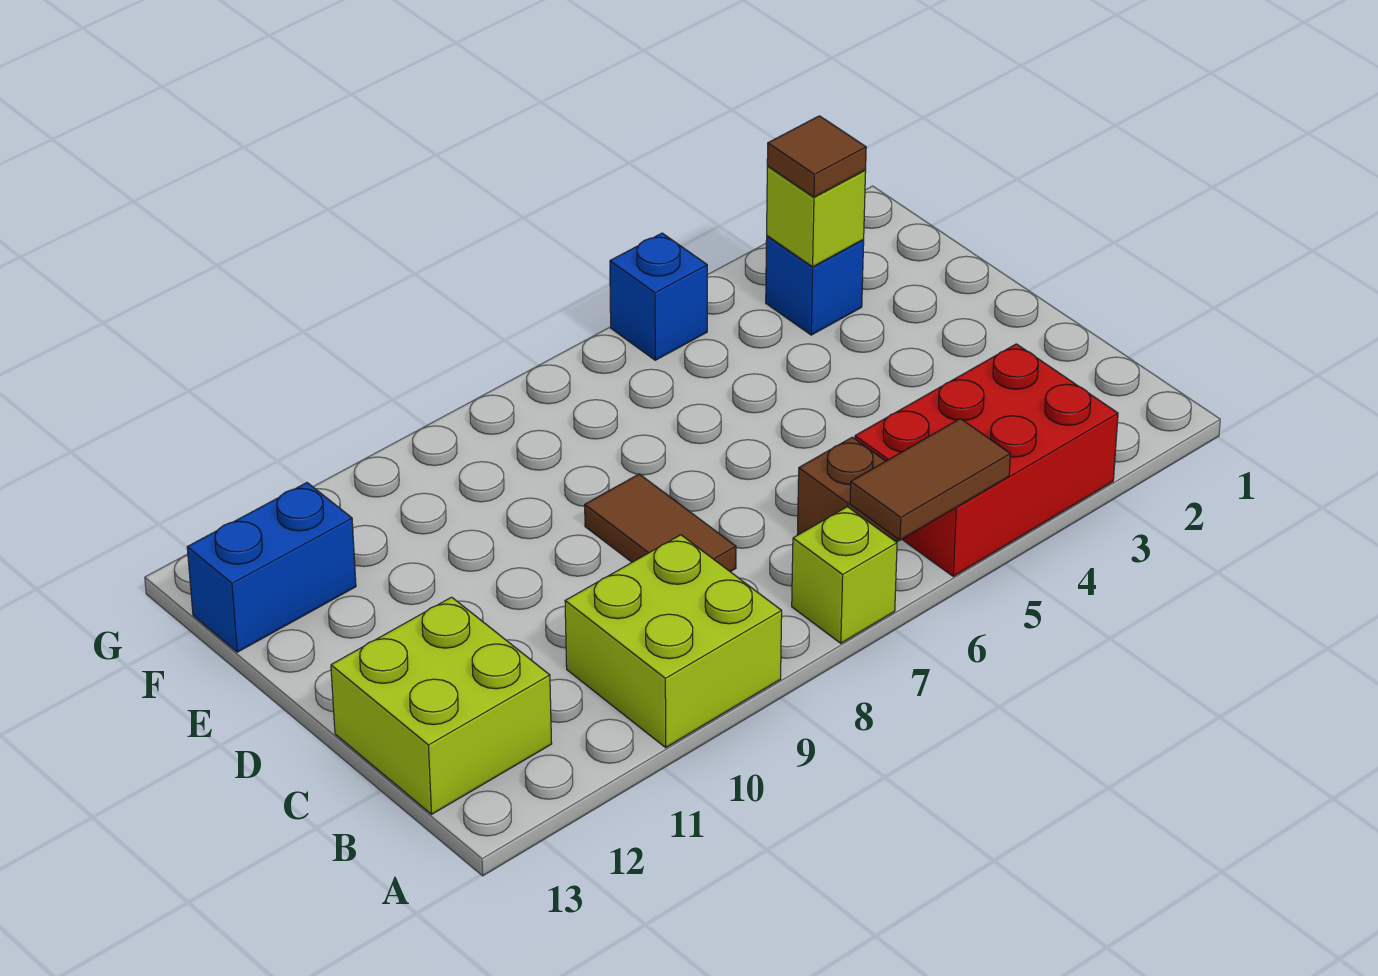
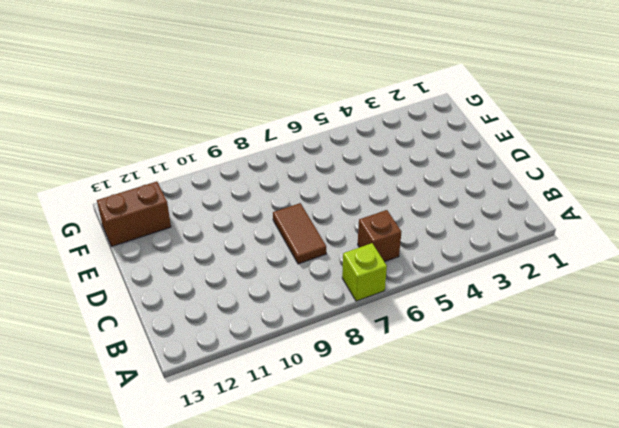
brown brick F12:F13 level 1 -> blue brick F12:F13 level 1
none -> red brick A3:B5 level 1
none -> lime brick A9:B10 level 1
none -> lime brick B12:C13 level 1

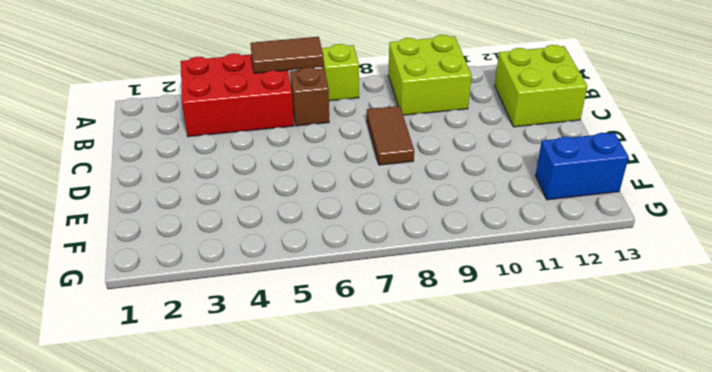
none -> blue brick F3 level 1
none -> blue brick G5 level 1
none -> lime brick F3 level 2

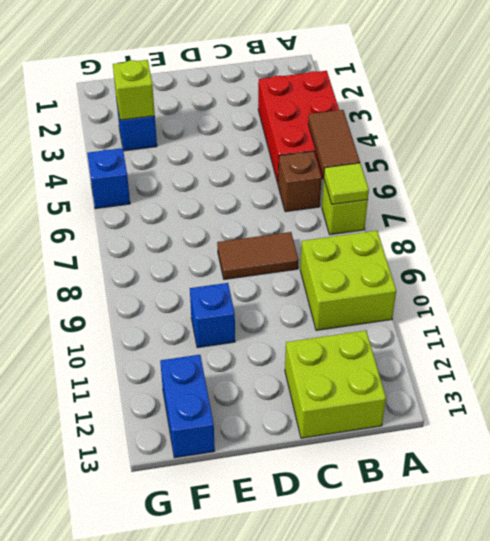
lime tile A7 level 2 -> none
blue brick E10 level 1 -> none
none -> brown tile F3 level 3

